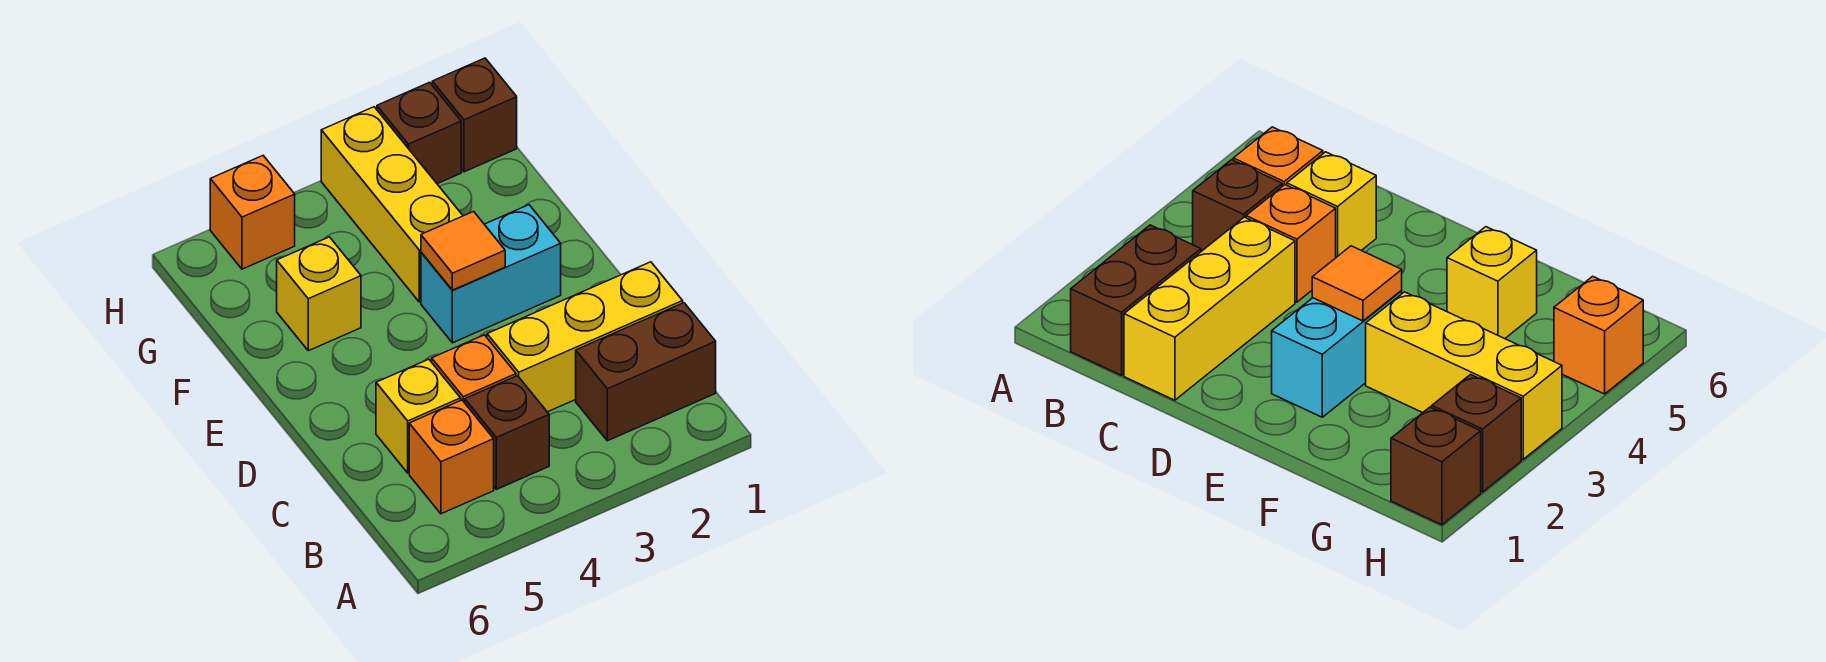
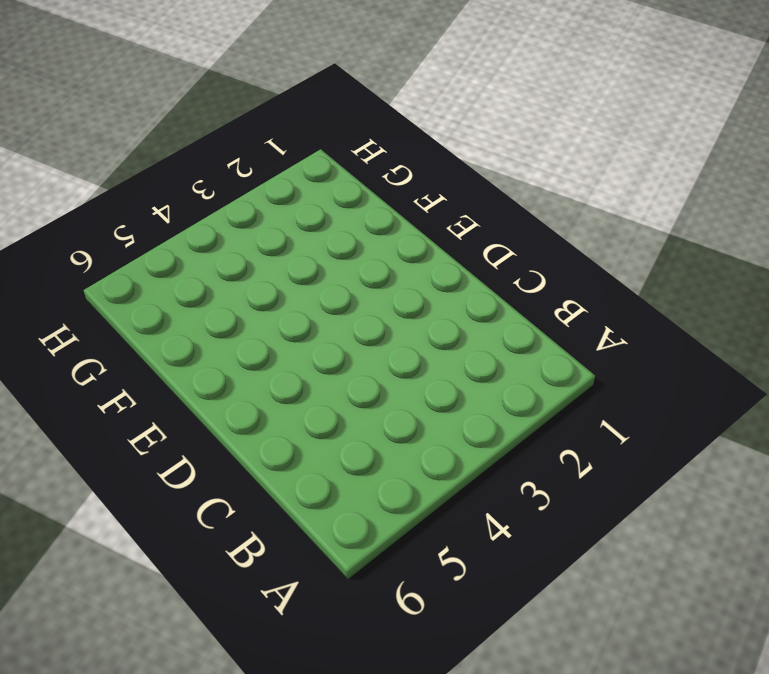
none -> brown brick B1:B2 level 1
none -> brown brick B4 level 1
none -> orange brick B5 level 1

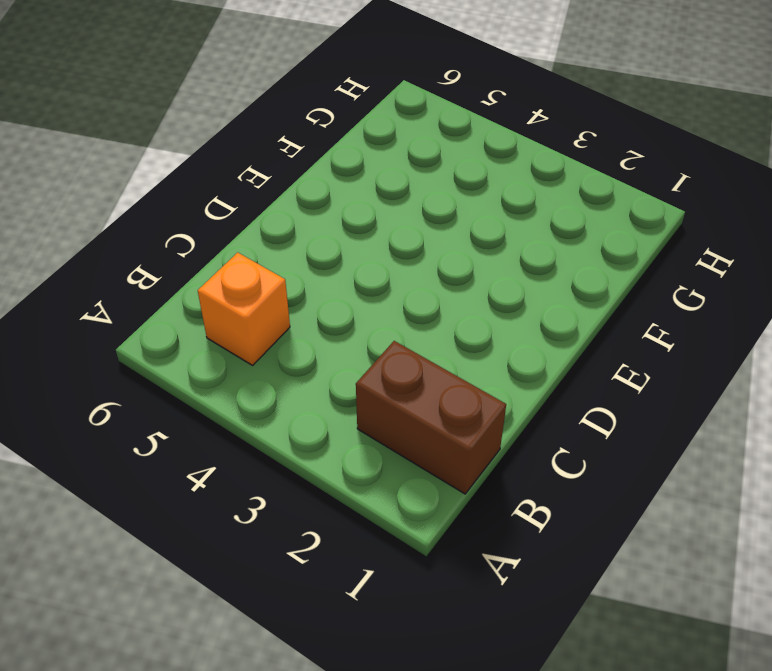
none -> brown brick B4 level 1
none -> yellow brick C1:C3 level 1
none -> orange brick C4 level 1

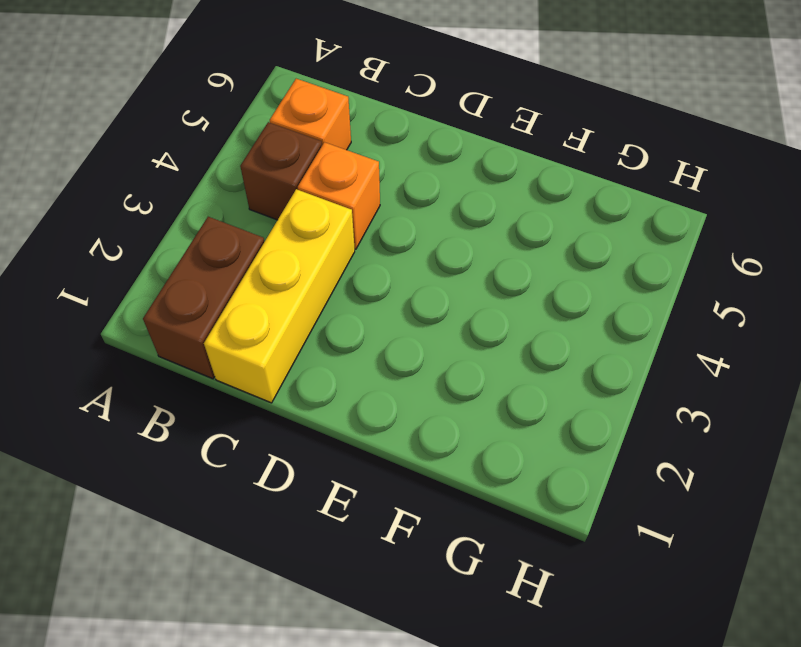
none -> yellow brick C5 level 1
none -> cyan brick E2:E3 level 1
none -> yellow brick F3:H3 level 1

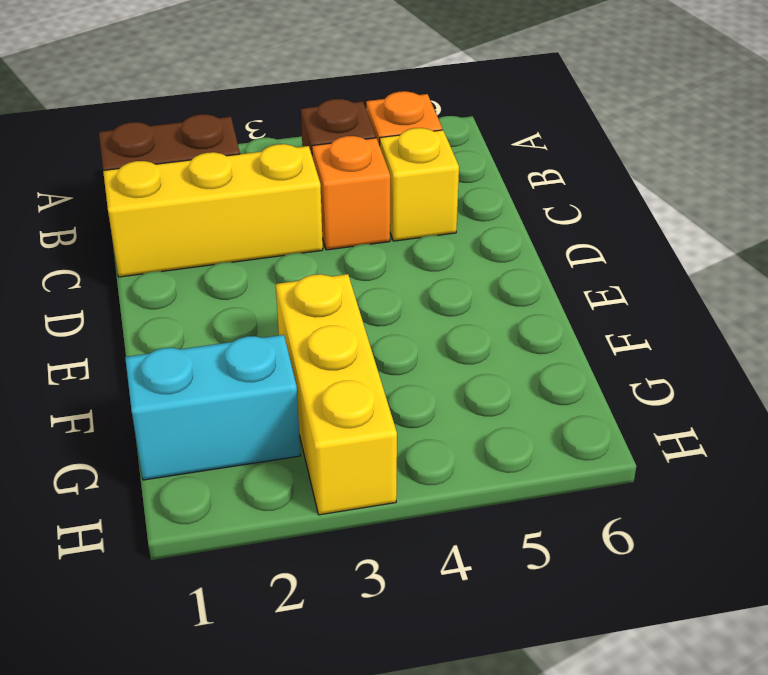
cyan brick G1:G2 level 1 -> cyan brick E2:E3 level 1
none -> yellow brick F5 level 1
none -> brown brick H1 level 1
none -> brown brick H2 level 1

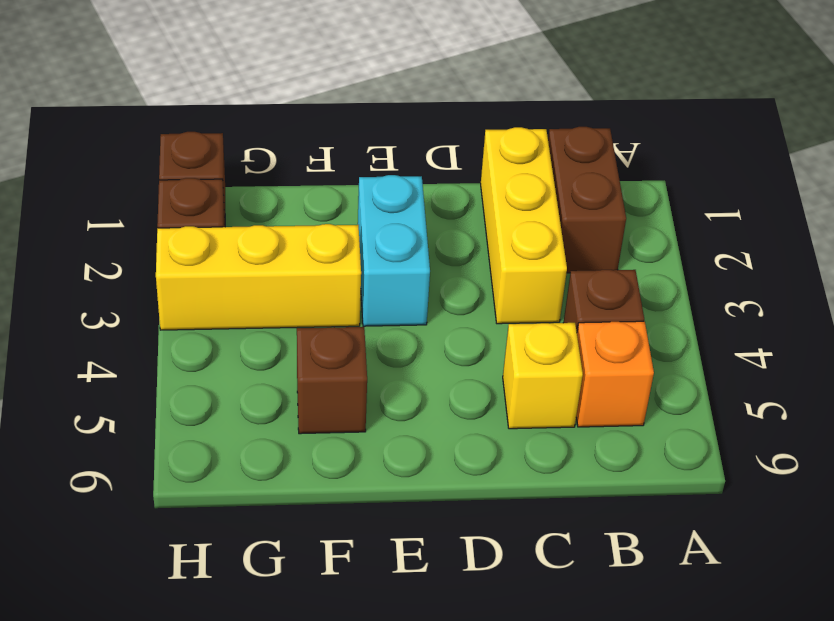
brown brick F5 level 1 -> yellow brick F5 level 1
none -> orange brick C4 level 1
none -> orange brick H5 level 1
none -> orange tile E3 level 2

